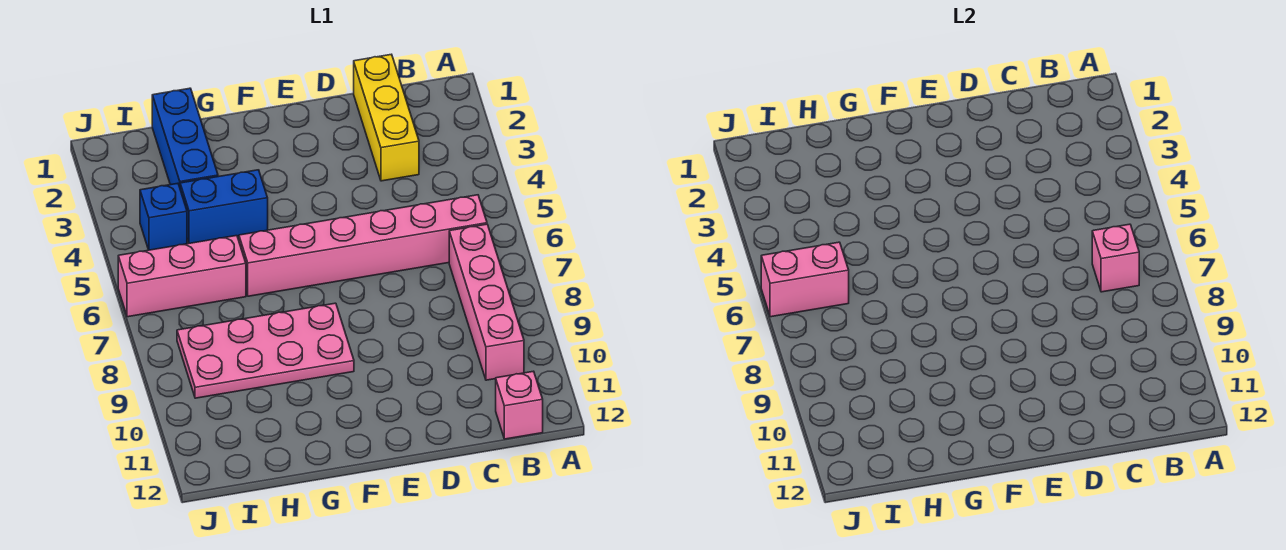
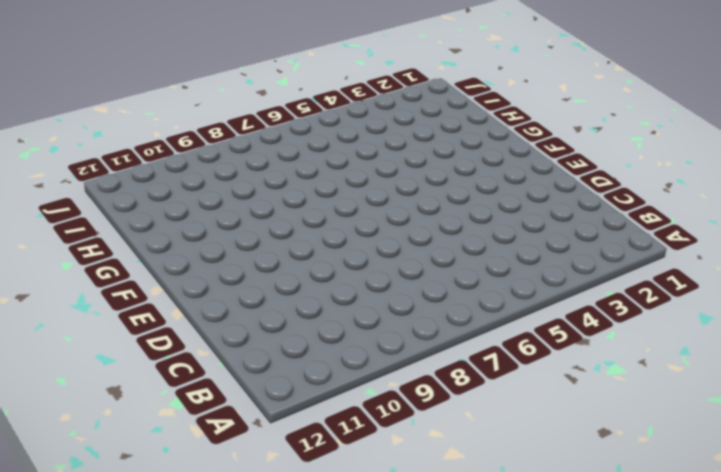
none -> pink brick B6:G6 level 1
none -> pink brick B7:B10 level 1

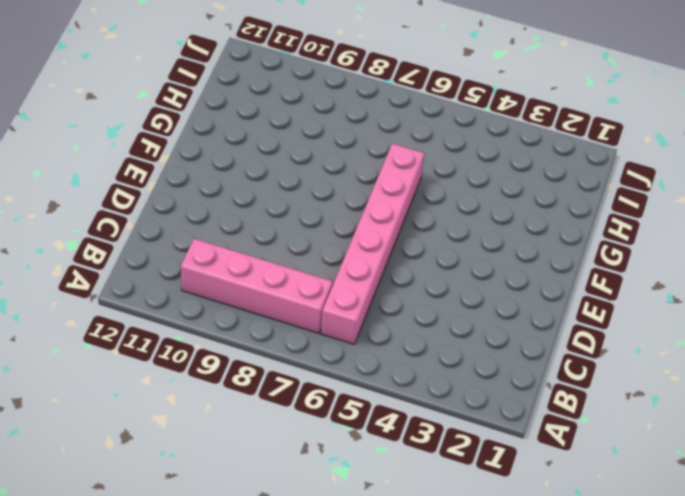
none -> pink brick B12 level 1
none -> yellow brick C1:C3 level 1

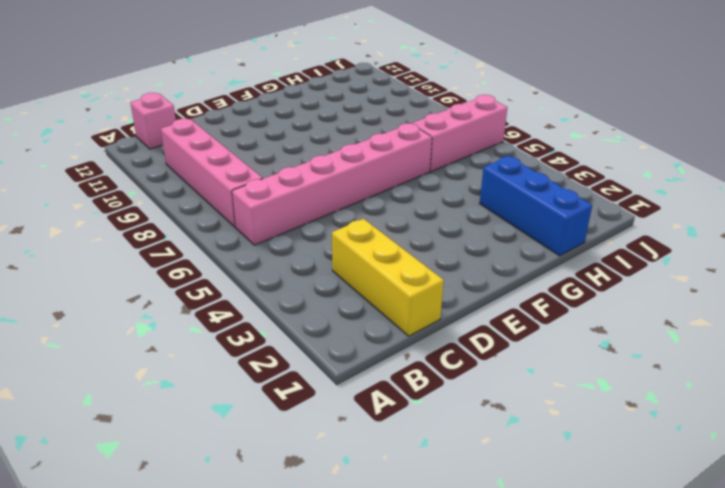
none -> pink plate F8:I9 level 1
none -> blue brick G4:H4 level 1

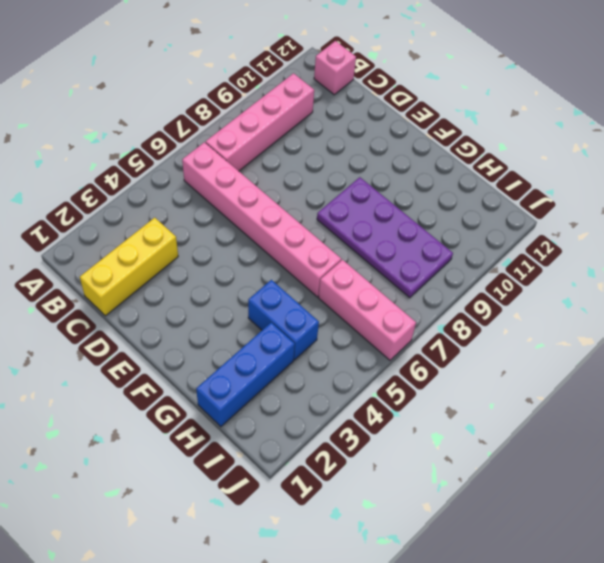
purple plate F8:I9 level 1 -> pink plate F8:I9 level 1
none -> blue brick I4 level 1
none -> pink brick B7 level 2

